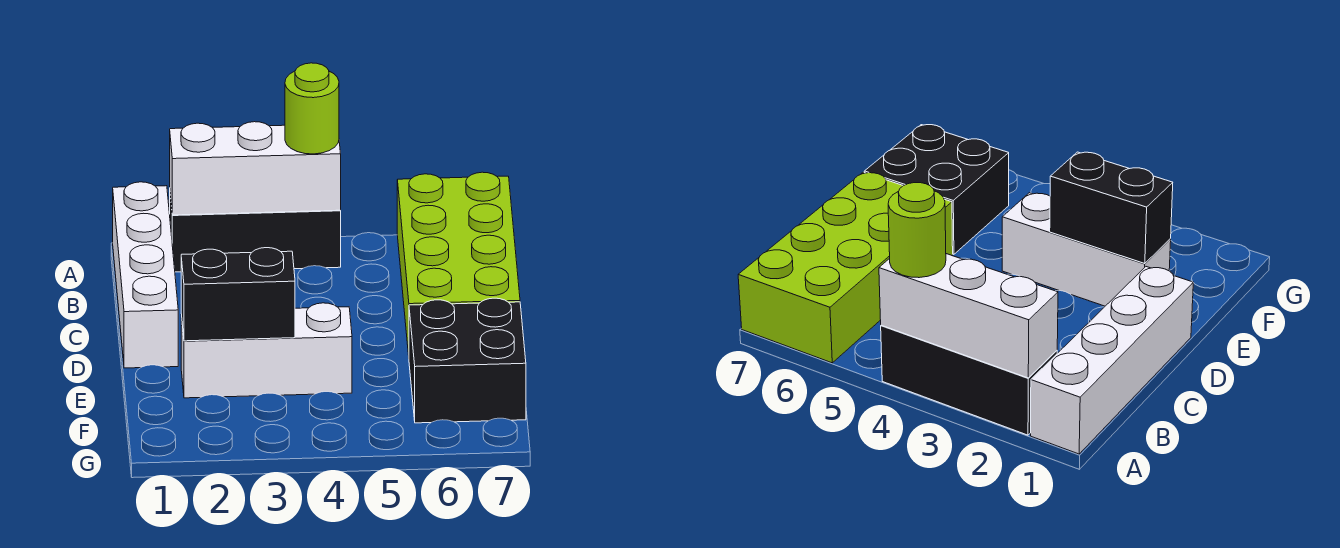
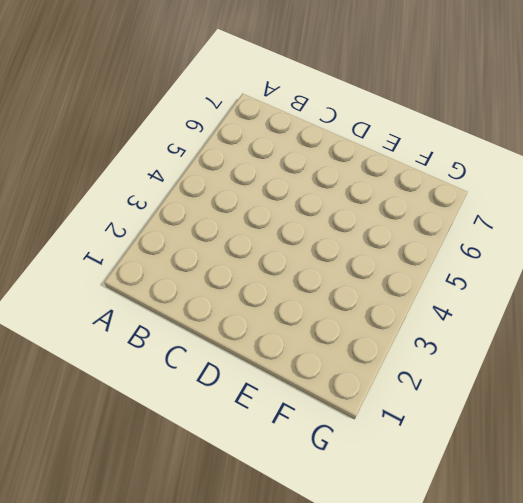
none -> white brick A1:D1 level 1
none -> black brick A2:A4 level 1

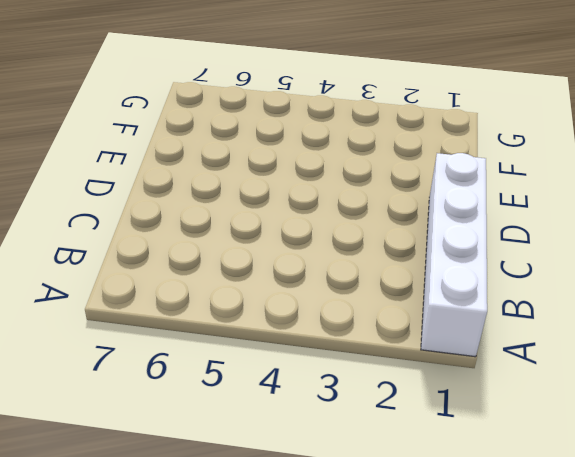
none -> black brick A2:A4 level 1
none -> lime brick A6:D7 level 1

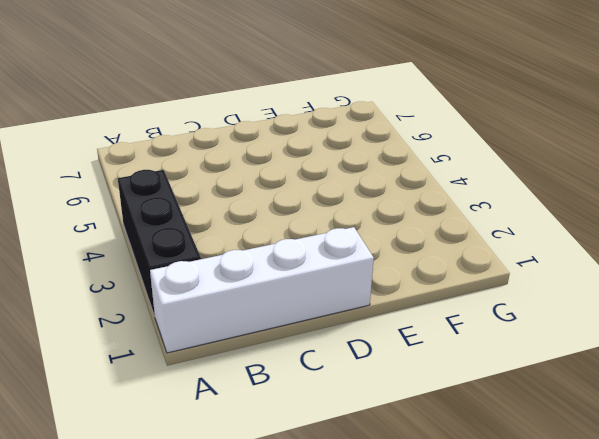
none -> lime brick A6:D7 level 1
none -> white brick E2:E4 level 1

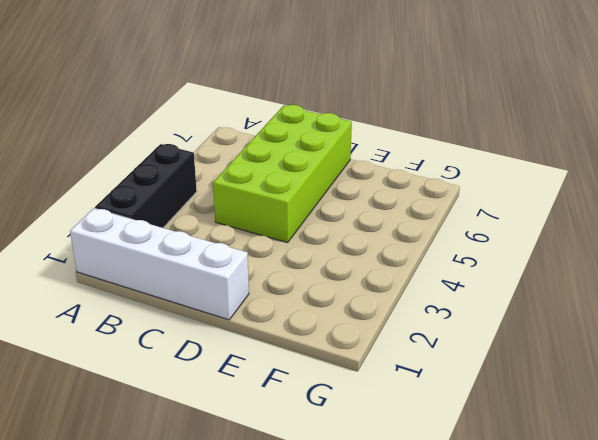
lime brick C4:D7 level 1 -> lime brick A6:D7 level 1
none -> white brick E2:E4 level 1
none -> black brick E6:F7 level 1

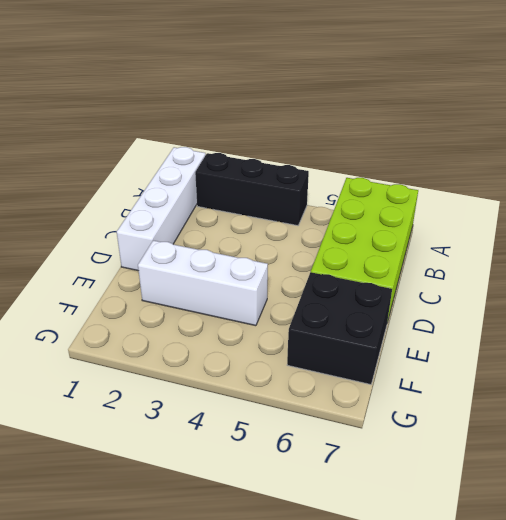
none -> white brick A2:A4 level 2
none -> black brick E2:E3 level 2

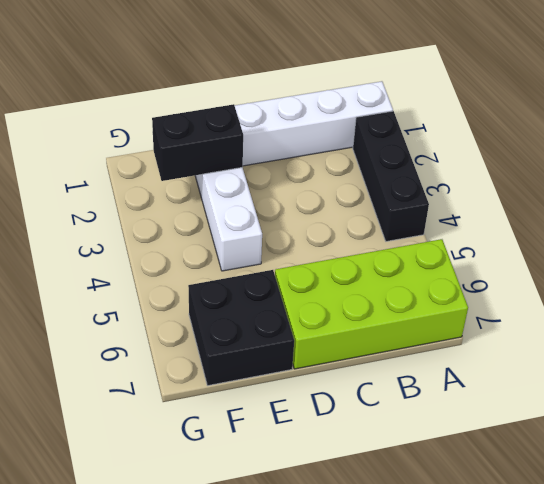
black brick E2:F2 level 2 -> black brick E2:E3 level 2
none -> white brick A2:A4 level 2
none -> lime round brick A4 level 3

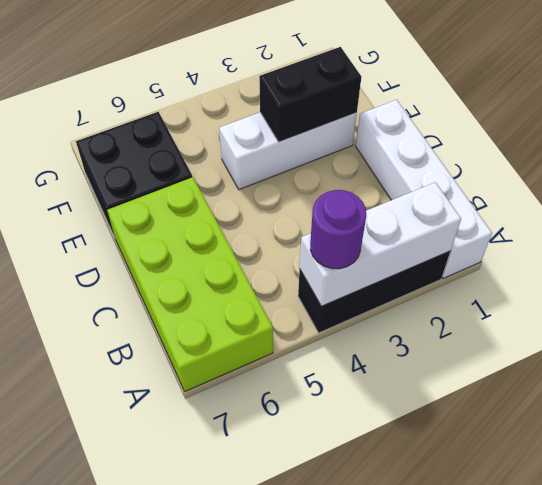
purple round brick A4 level 3 -> lime round brick A4 level 3

